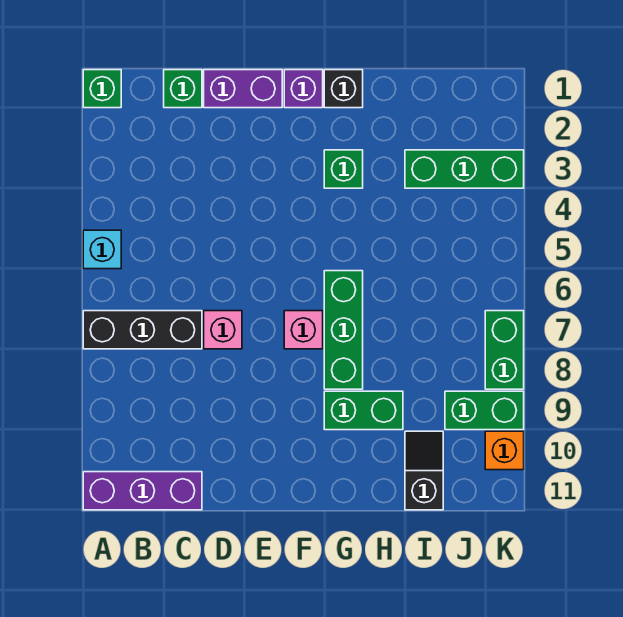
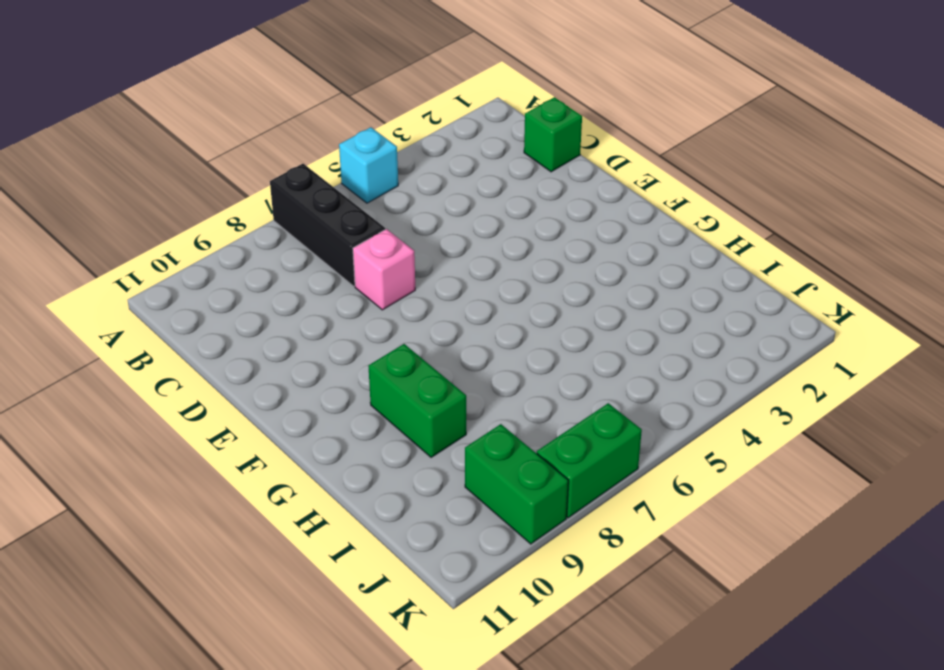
none -> green brick A1 level 1
none -> purple brick A11:C11 level 1
none -> purple brick D1:E1 level 1

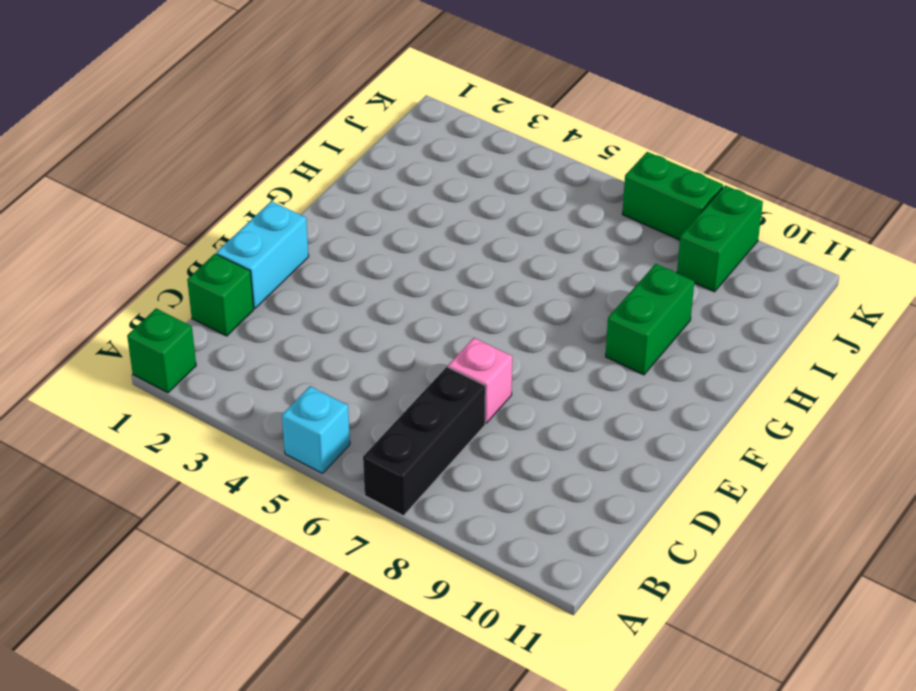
cyan brick D1:E1 level 1 -> purple brick D1:E1 level 1
none -> purple brick A11:C11 level 1
none -> purple brick F1 level 1
none -> pink brick F7 level 1

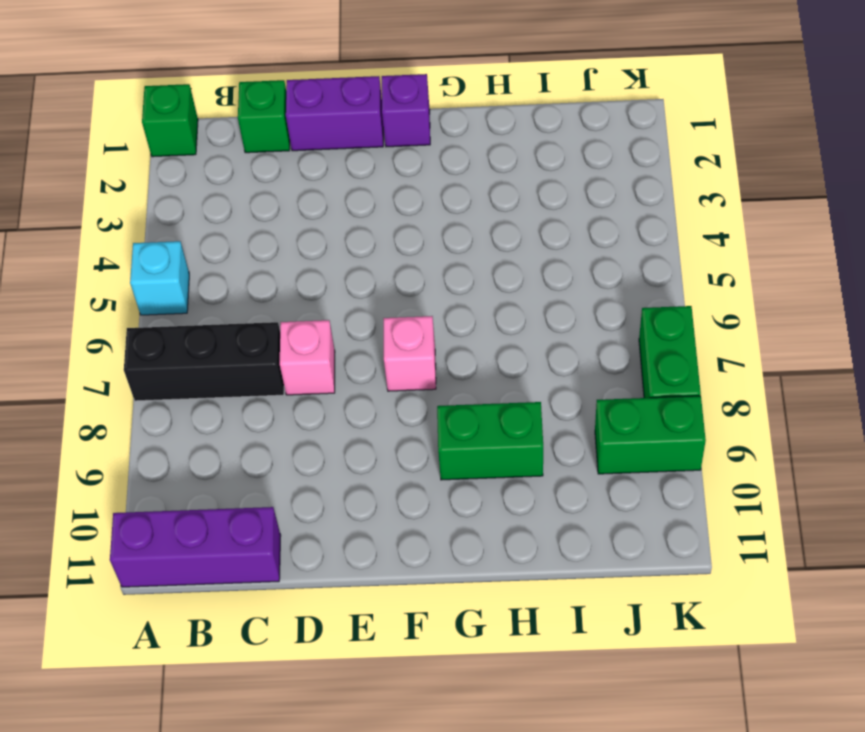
none -> black brick G1 level 1
none -> green brick G3 level 1
none -> green brick G6:G8 level 1

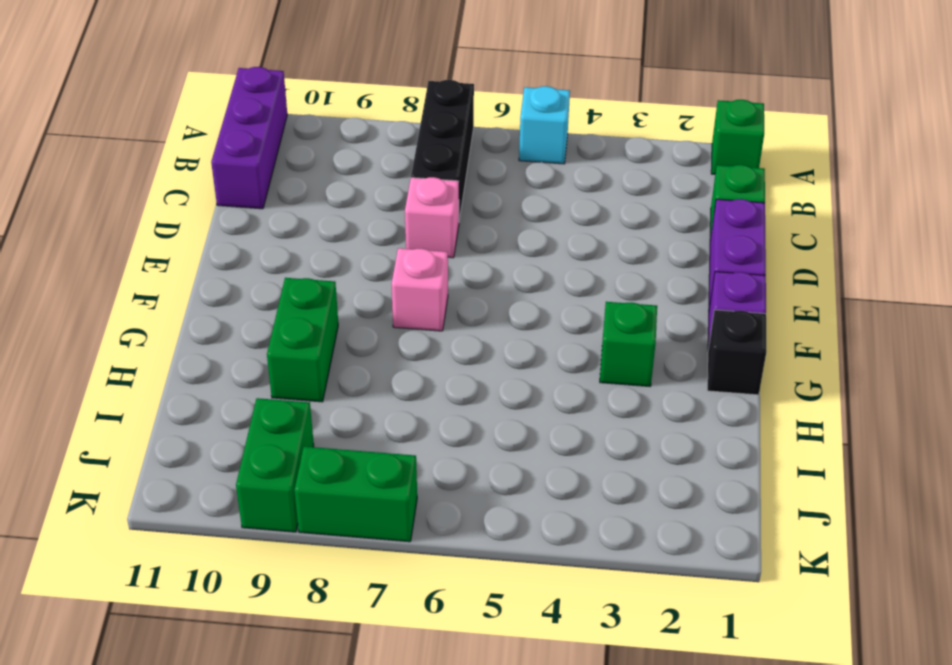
none -> green brick G6:G8 level 1
none -> green brick I3:K3 level 1
none -> black slope I10:I11 level 1 top 11

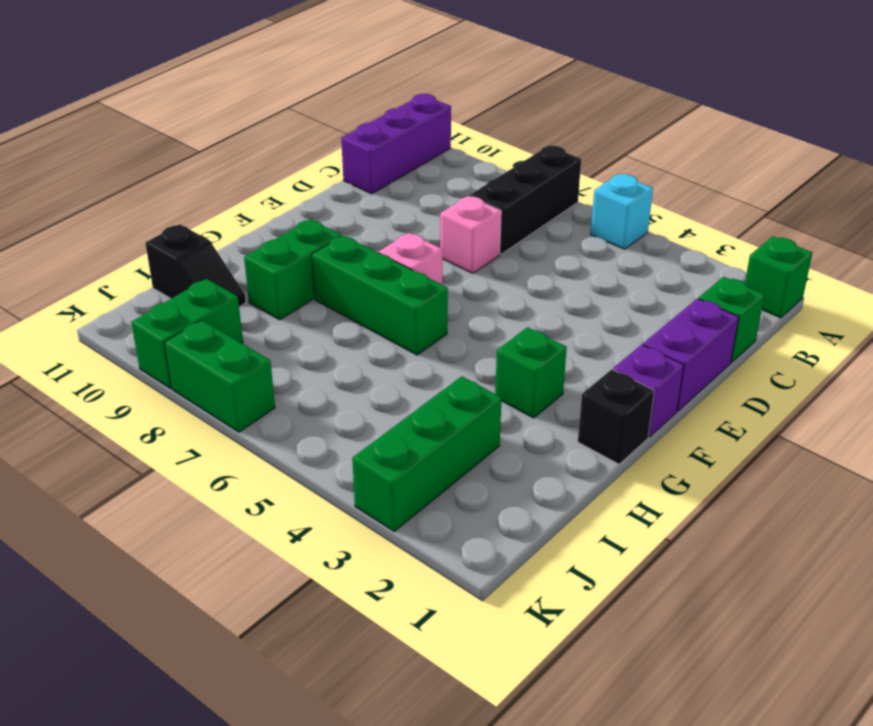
none -> orange brick K10 level 1

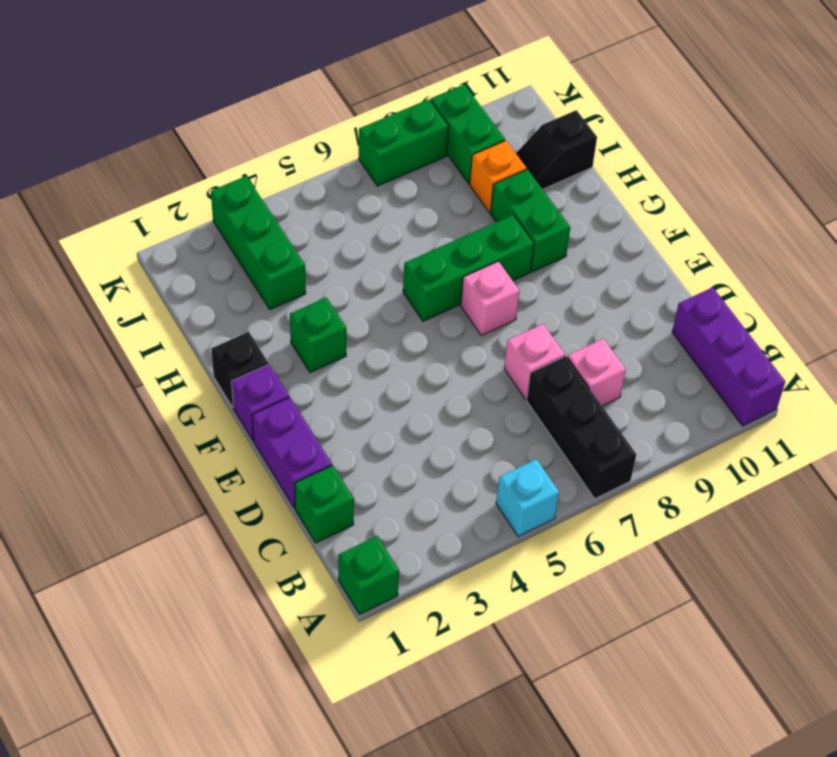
pink brick C8 level 1 -> none
orange brick I9 level 1 -> orange brick K10 level 1

